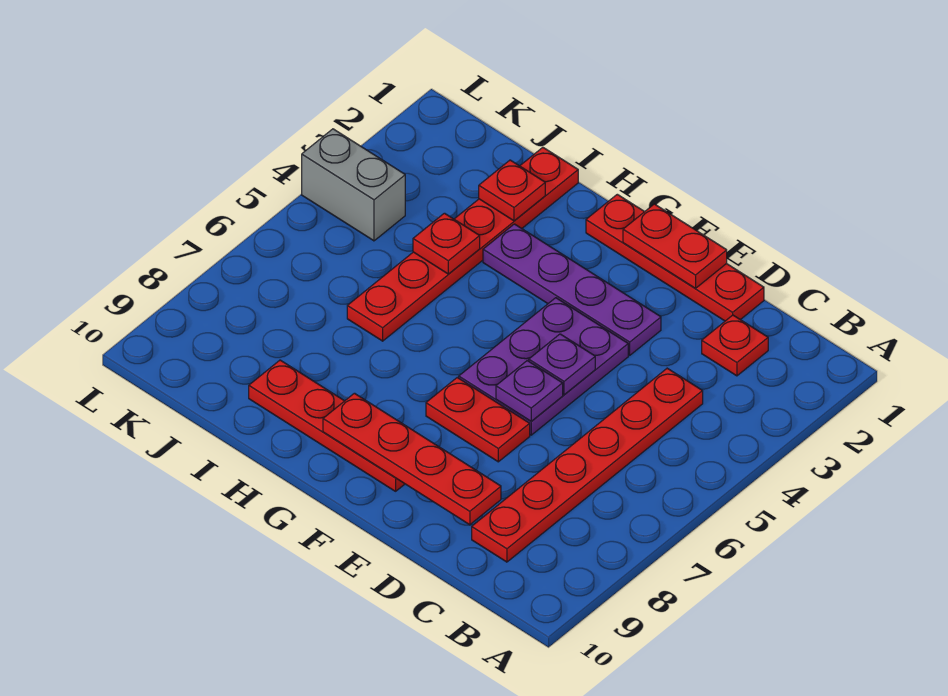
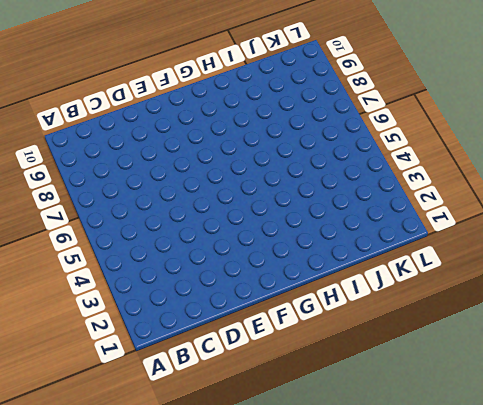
none -> red plate C2 level 1
none -> red plate C4:C9 level 1
none -> red plate D1:G1 level 1

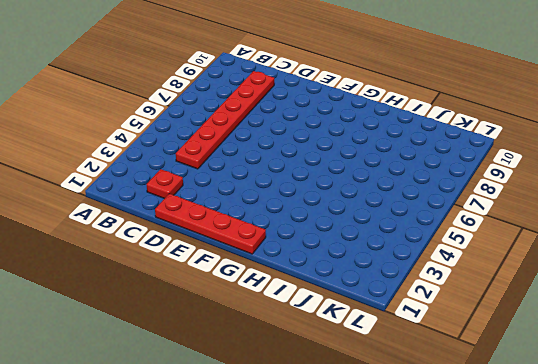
none -> purple plate E3:H3 level 1
none -> purple plate E4:F6 level 1
none -> red plate E7:F7 level 1

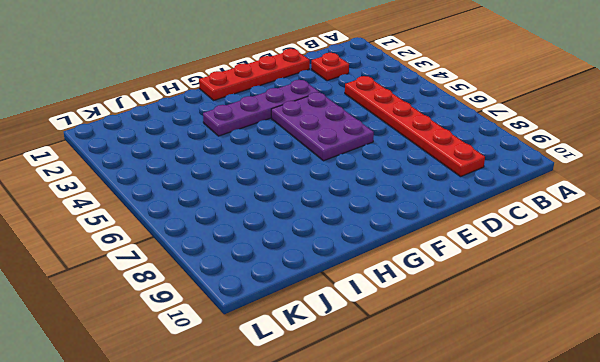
none -> red plate E7:F7 level 1
none -> red plate F9:I9 level 1
none -> red plate I1:I6 level 1

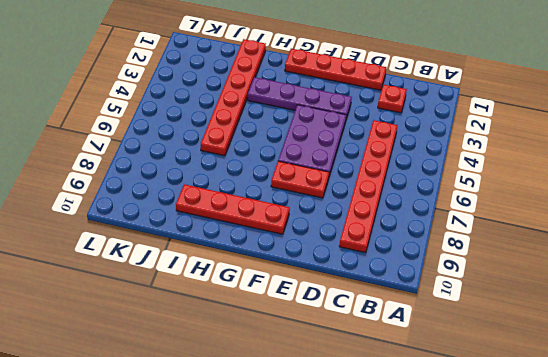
none -> grey brick K4:L4 level 1
none -> red plate D9:G9 level 2
none -> red plate E1:F1 level 2

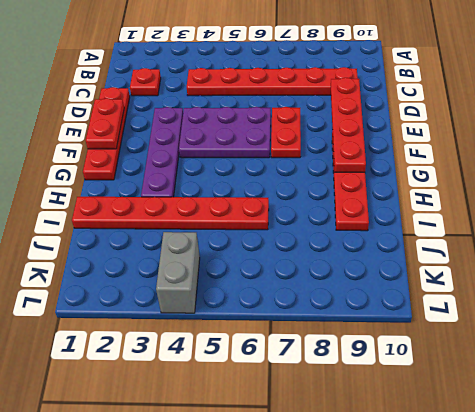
none -> purple plate E5 level 2
none -> purple plate E6 level 2
none -> red plate I2 level 2

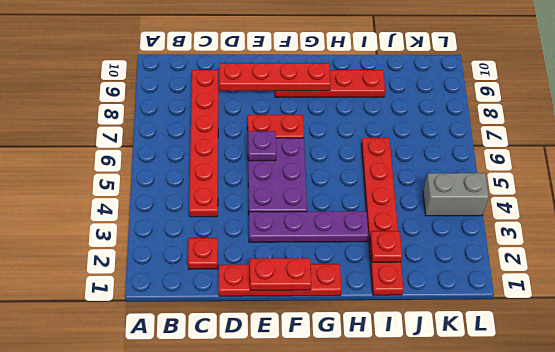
none -> purple plate E5 level 2
none -> red plate I4 level 2

